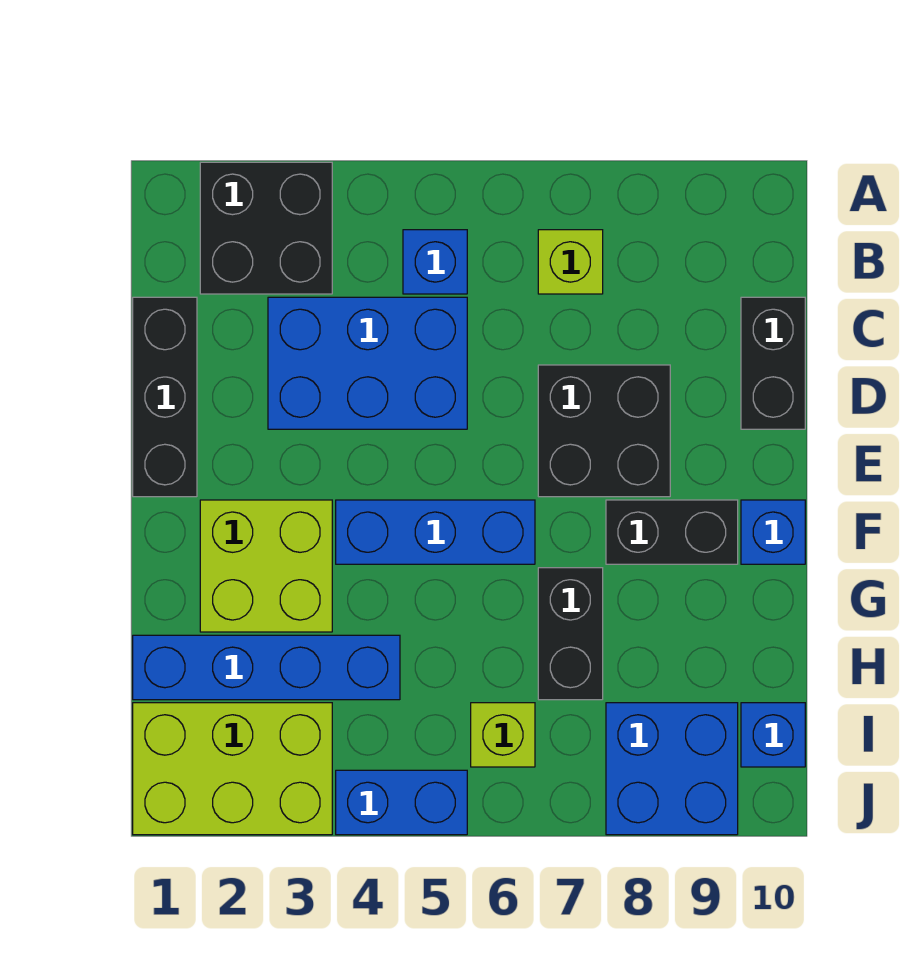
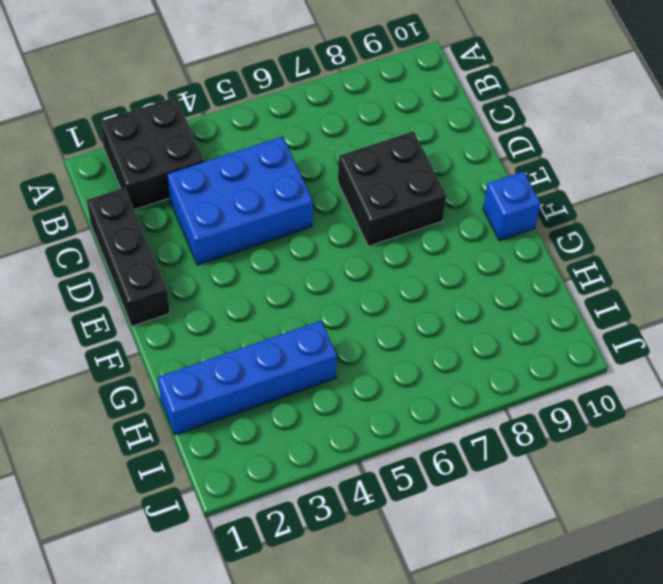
none -> blue brick B5 level 1
none -> lime brick B7 level 1
none -> black brick C10:D10 level 1

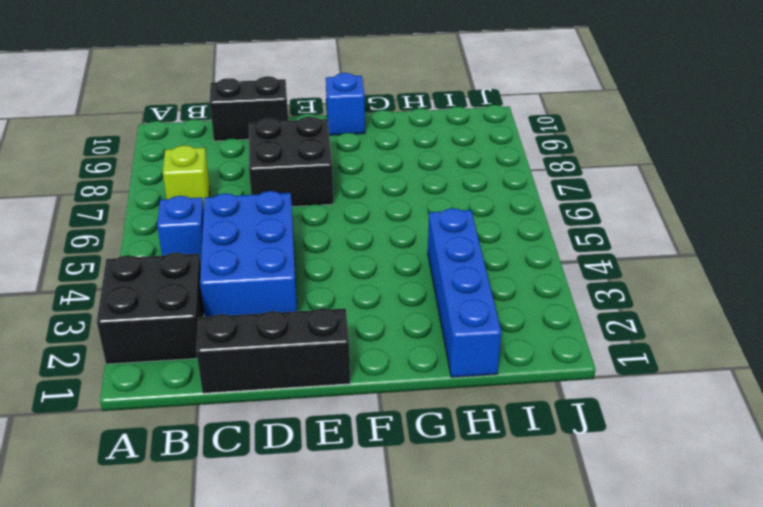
none -> lime brick F2:G3 level 1
none -> blue brick F4:F6 level 1
none -> black brick F8:F9 level 1

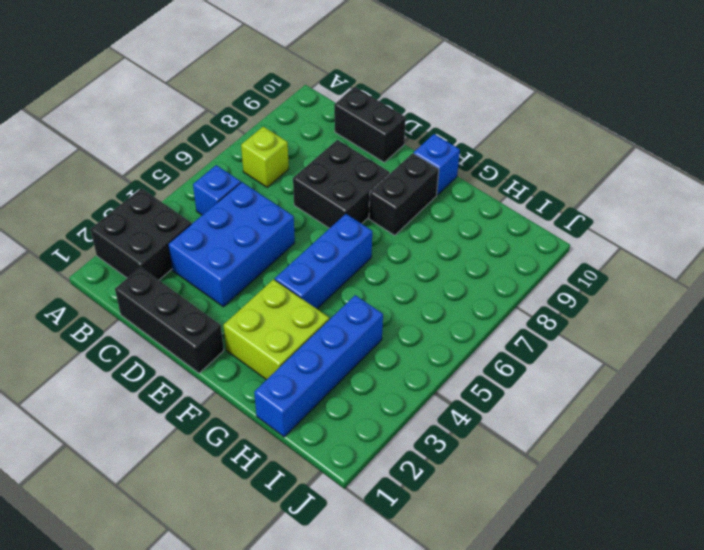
none -> black brick G7:H7 level 1
none -> lime brick I1:J3 level 1
none -> lime brick I6 level 1

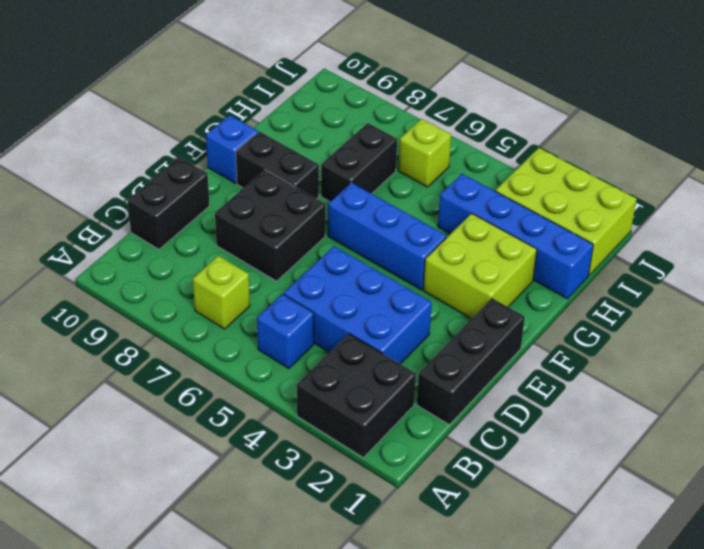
none -> blue brick I8:J9 level 1
none -> blue brick I10 level 1
none -> blue brick J4:J5 level 1

